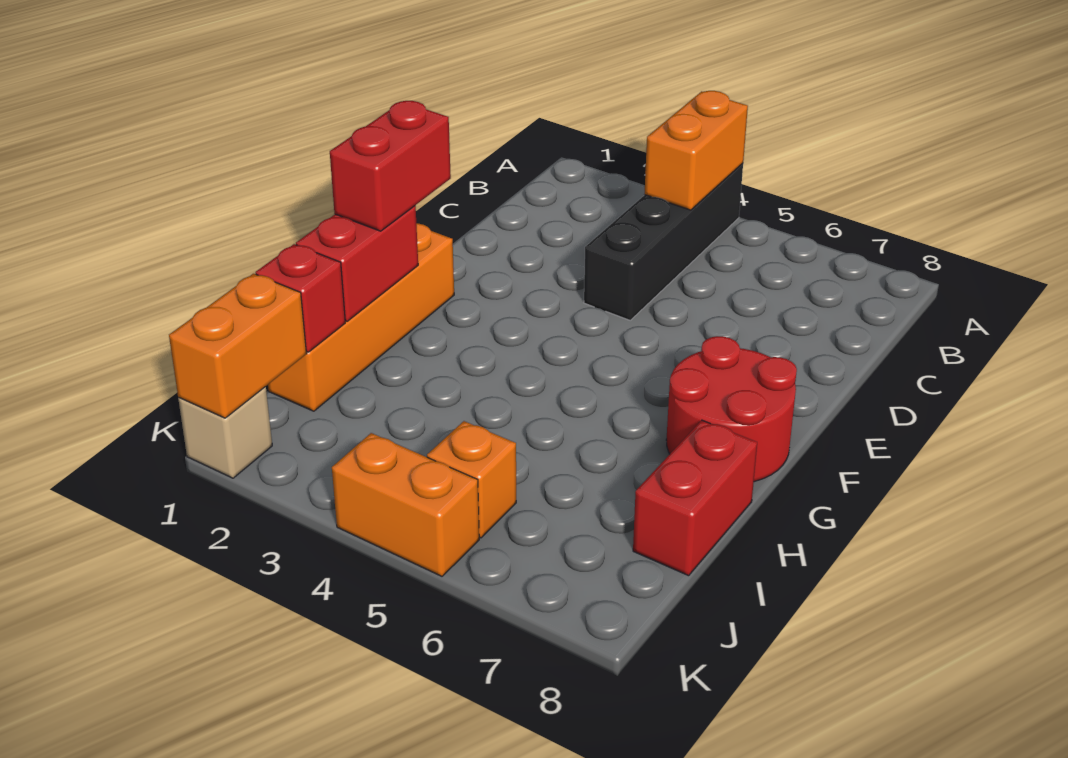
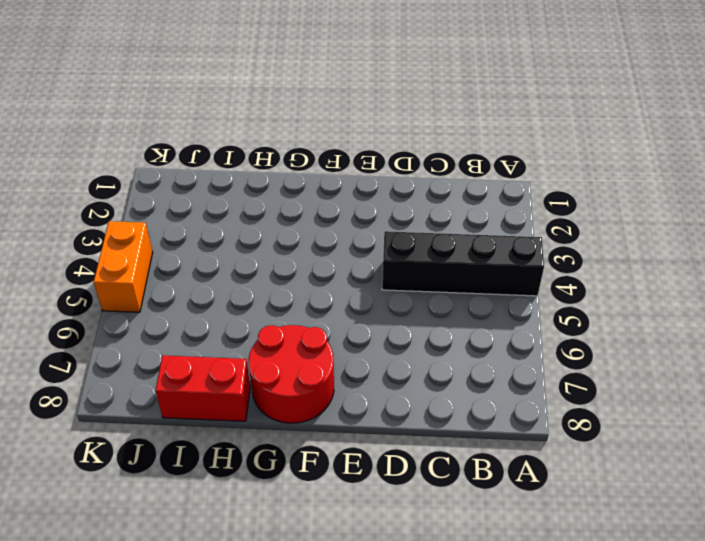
none -> orange brick F1:I1 level 1
none -> orange brick J5 level 1
none -> tan brick K1 level 1

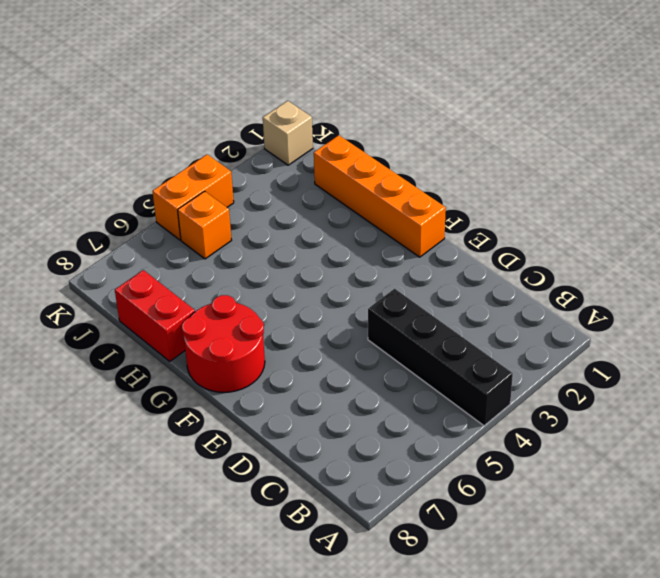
none -> orange brick A4:B4 level 2
none -> red brick G1:H1 level 2
none -> red brick I1 level 2

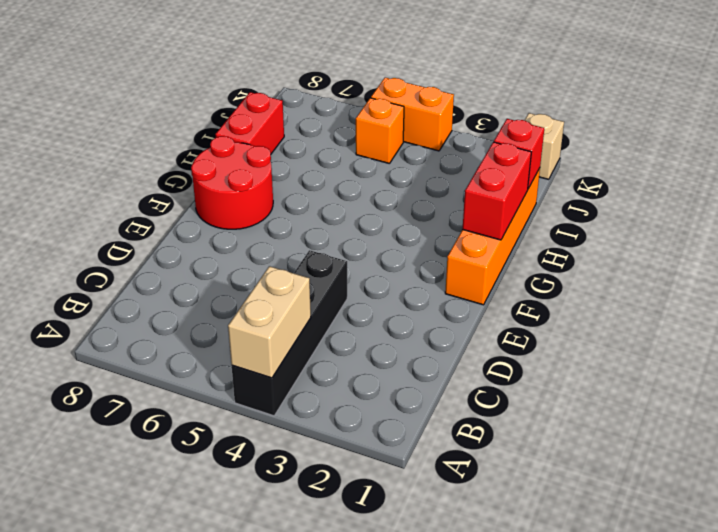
tan brick A4:B4 level 2 -> orange brick A4:B4 level 2
none -> orange brick J1:K1 level 2
none -> red brick F1:G1 level 3

